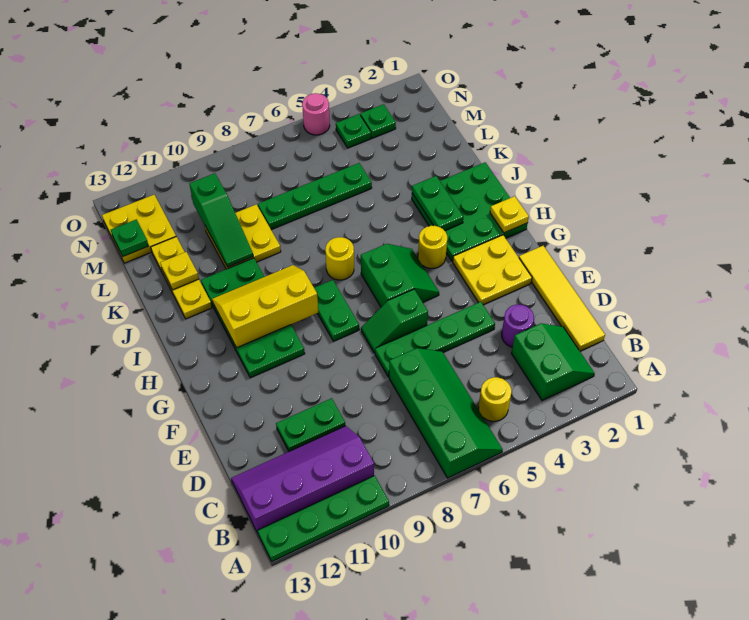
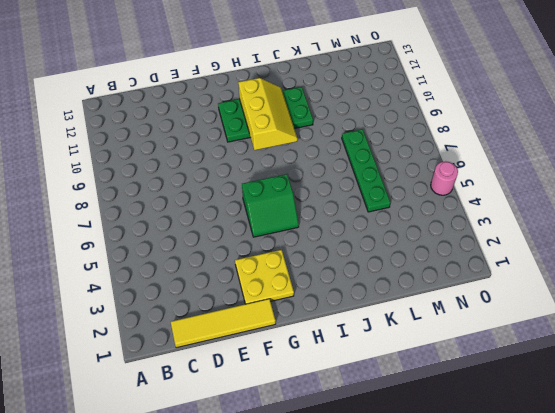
none -> green slope A6:D7 level 1 top 7
none -> green plate A10:A13 level 1
none -> green slope B2:C3 level 1 top 3
none -> yellow round brick B5 level 1

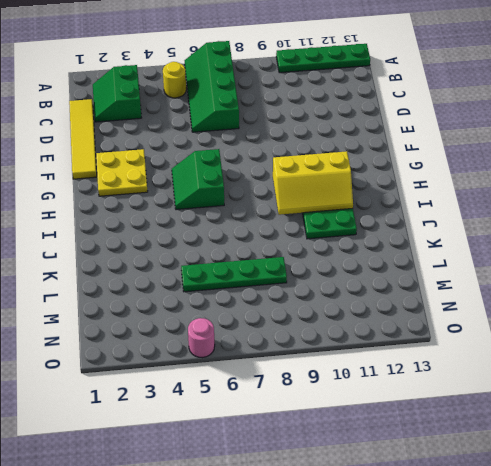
none -> purple slope B10:C13 level 1 top B
none -> purple round brick D3 level 1
none -> green plate D10:D11 level 1
none -> green plate E4:E7 level 1

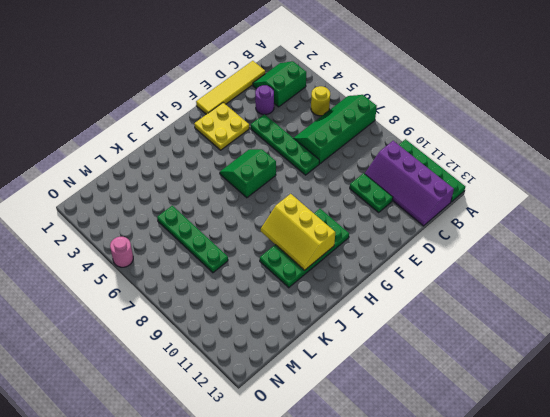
none -> green slope F6:F7 level 1 top 6
none -> green plate G8:H8 level 1
none -> green plate H1:J3 level 1
none -> yellow round brick H4 level 1

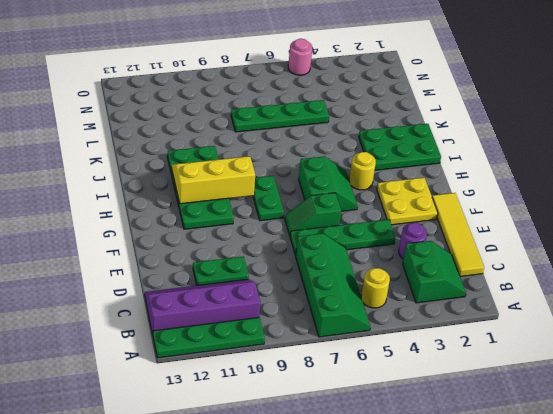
green plate I1:J3 level 1 -> green plate H1:J3 level 1
none -> yellow round brick I7 level 1
none -> yellow plate J12:L12 level 1
none -> yellow plate K9:L10 level 1
none -> yellow plate M12:N13 level 1

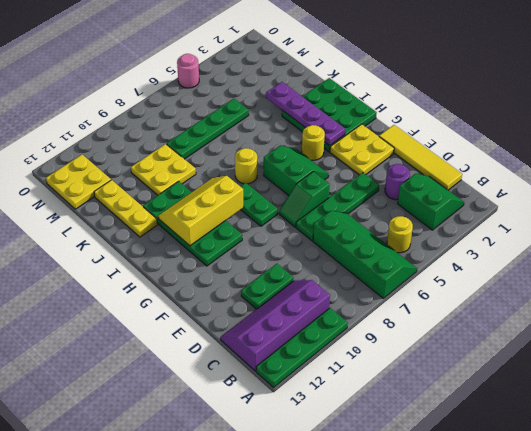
purple plate H3:K3 level 2 -> green plate I3:J3 level 2
none -> green plate N3 level 1
none -> green plate N4 level 1
none -> yellow plate H1 level 2
none -> green slope K10:M10 level 2 top M

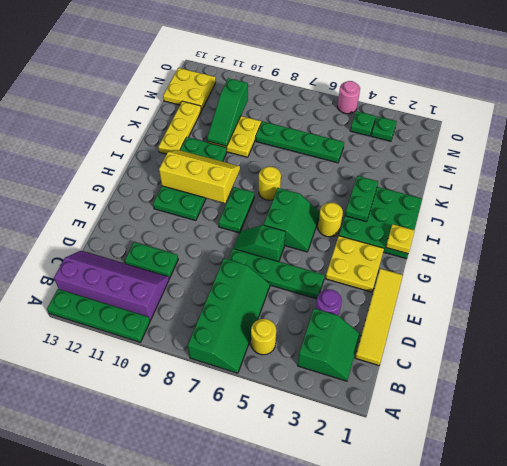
none -> yellow plate K12 level 2
none -> green plate M13 level 2

